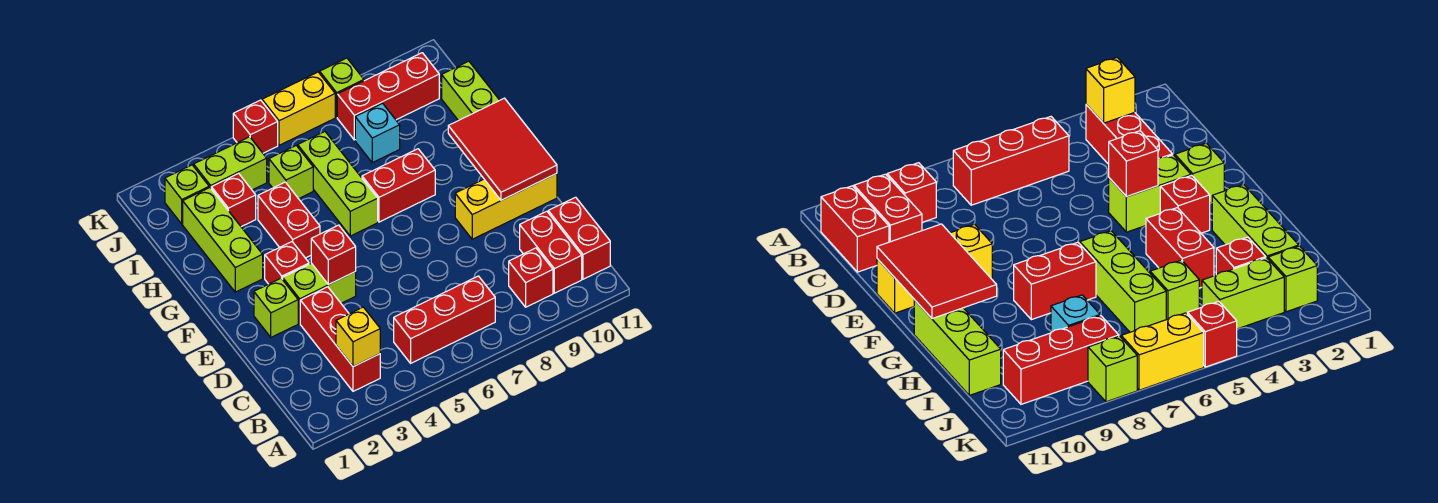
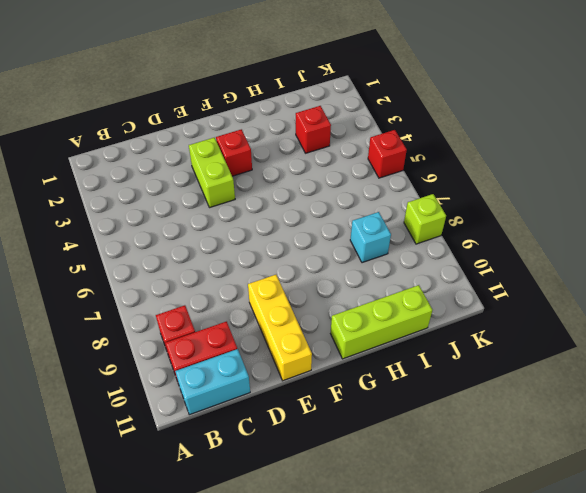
cyan brick B11:C11 level 1 -> red brick B11:C11 level 1
none -> red brick B3:D3 level 1
none -> red brick B5:B7 level 1
none -> lime brick E2 level 1

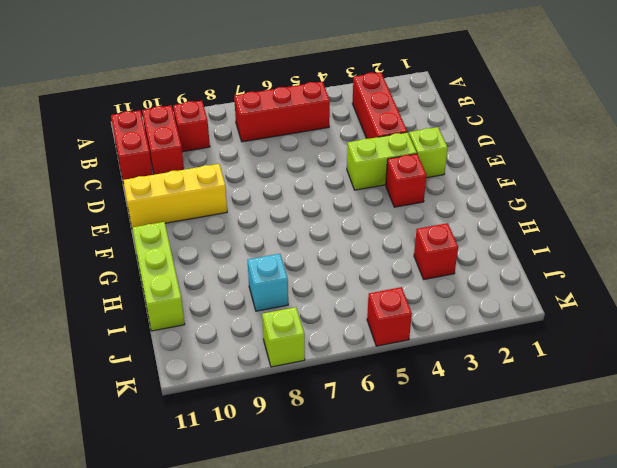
none -> lime brick G2:I2 level 1
none -> red brick G4:H4 level 1
none -> lime brick G6:I6 level 1

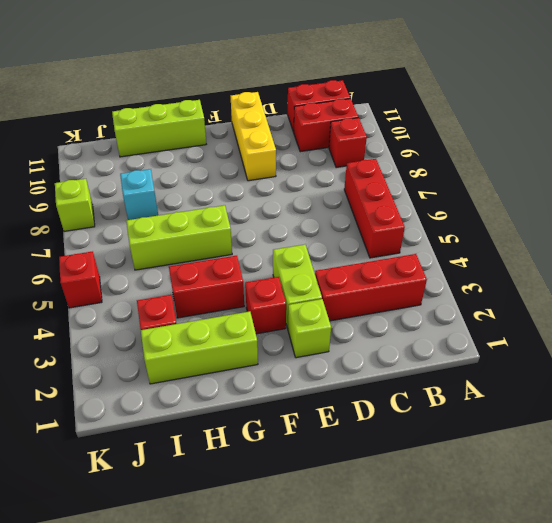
none -> red brick G7:G8 level 1
none -> lime brick I5 level 1
none -> lime brick J2 level 1

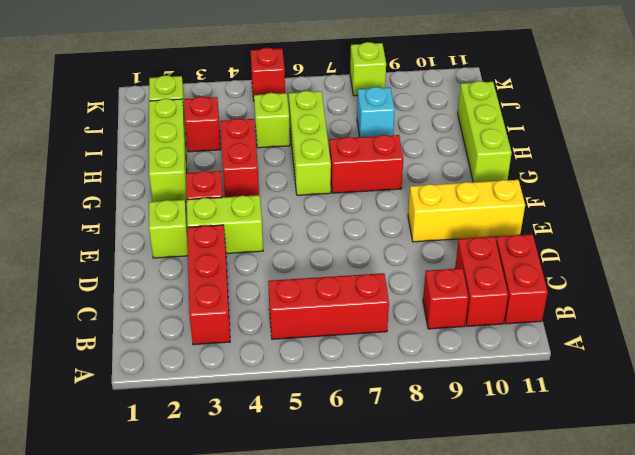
none -> lime brick J3:J4 level 1
none -> red brick J8:J10 level 1
none -> yellow brick K6:K7 level 1

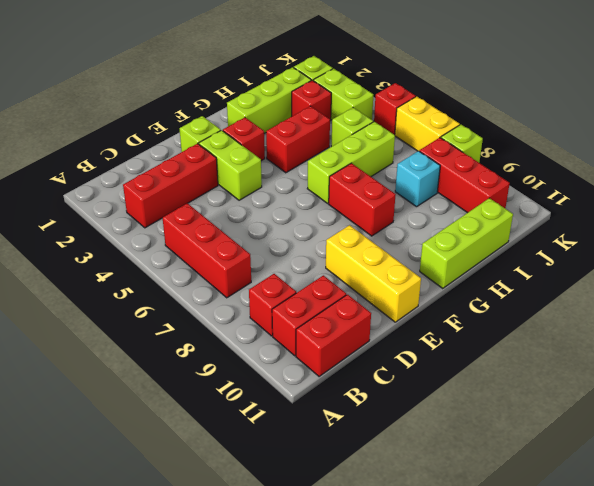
none -> yellow brick B3 level 2
none -> red brick E4 level 2
none -> red tile E10:G11 level 2

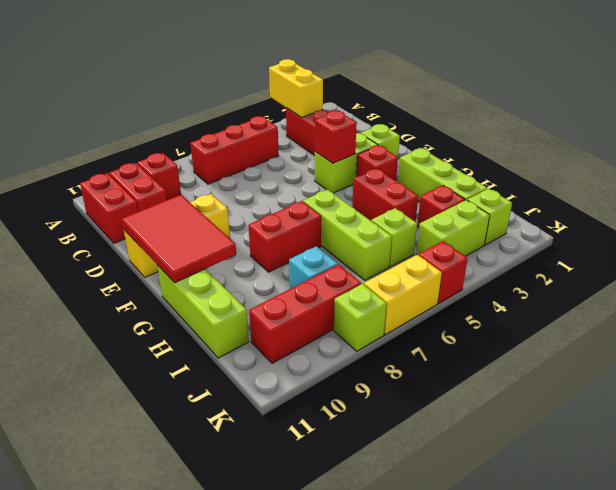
yellow brick A3:B3 level 2 -> yellow brick B3 level 2

